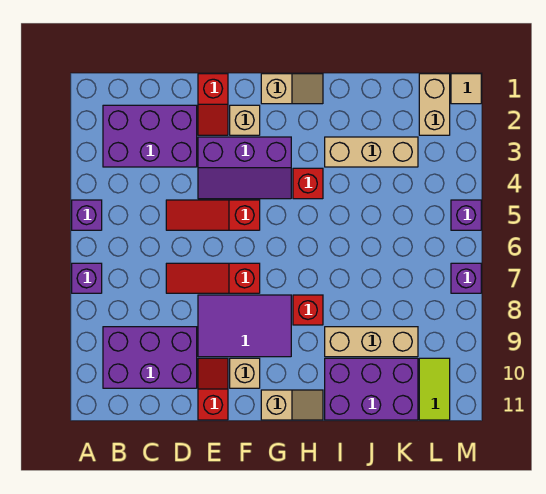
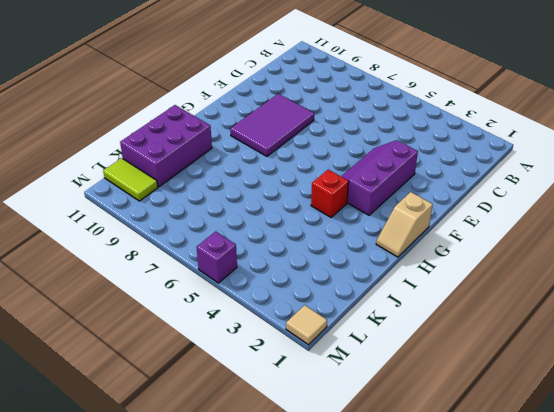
none -> purple brick A5 level 1
none -> purple brick A7 level 1
none -> purple brick B2:D3 level 1

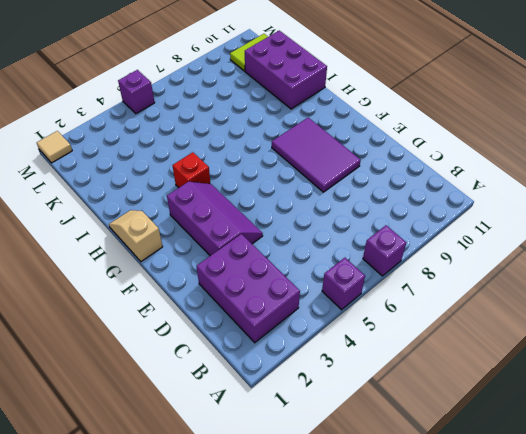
none -> purple brick B9:D10 level 1
none -> red slope D5:F5 level 1 top F
none -> red slope D7:F7 level 1 top F

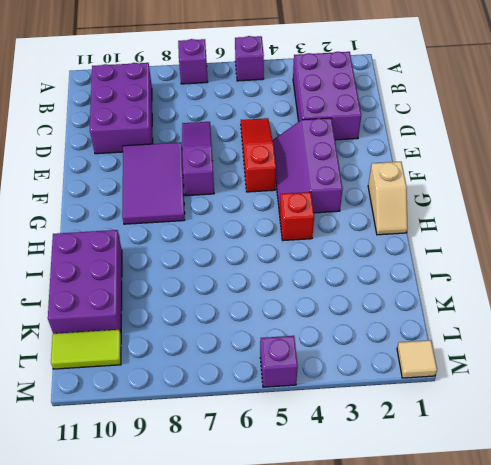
purple slope D7:F7 level 1 top F -> red slope D7:F7 level 1 top F
none -> red slope E1:E2 level 1 top 1
none -> red slope E10:E11 level 1 top 11
none -> tan brick F2 level 1

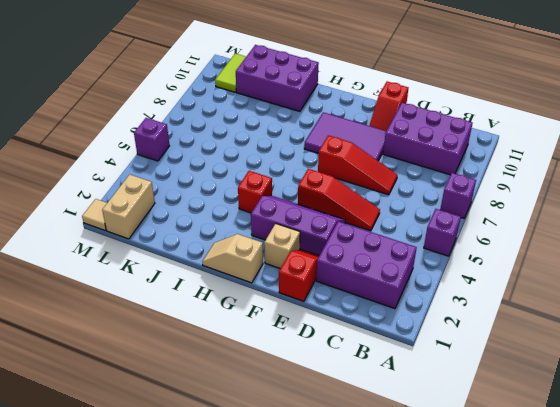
none -> tan brick F10 level 1
none -> tan slope G11:H11 level 1 top G
none -> red brick H8 level 1

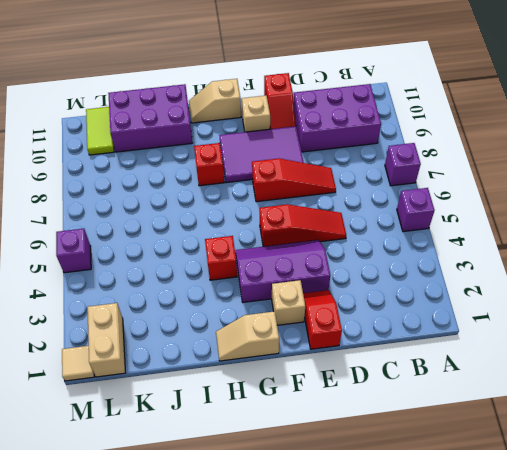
none -> purple brick B2:D3 level 1
none -> tan brick I3:K3 level 1
none -> tan brick I9:K9 level 1

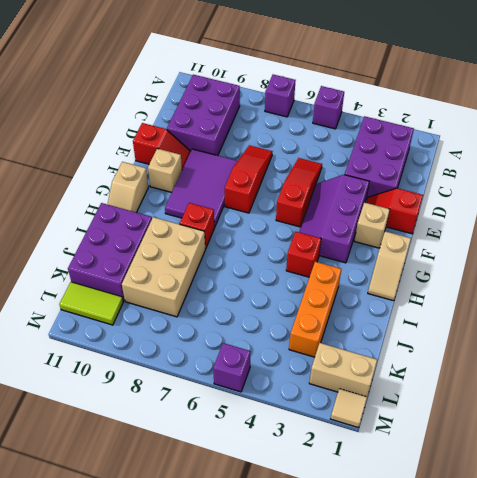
orange brick I3:K3 level 1 -> tan brick I3:K3 level 1
tan brick I8:K9 level 1 -> tan brick I9:K9 level 1
none -> purple brick M7 level 1

